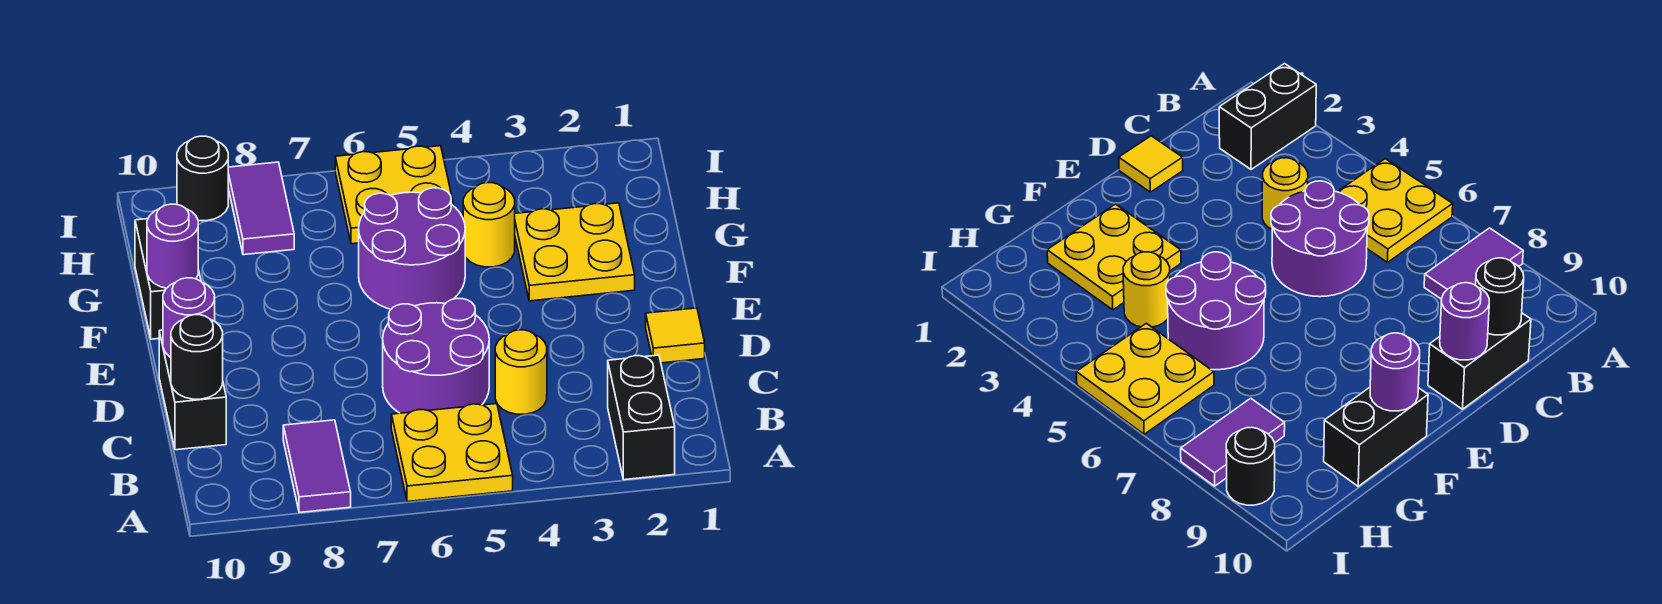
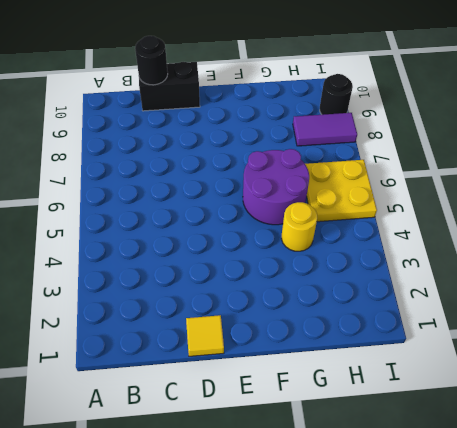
none -> black brick A2:B2 level 1
none -> yellow plate A5:B6 level 1
none -> purple tile A8:B8 level 1

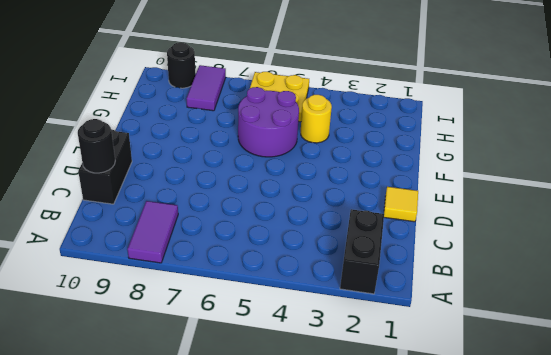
none -> yellow plate A5:B6 level 1
none -> yellow round brick C4 level 1
none -> purple round brick C5:D6 level 1

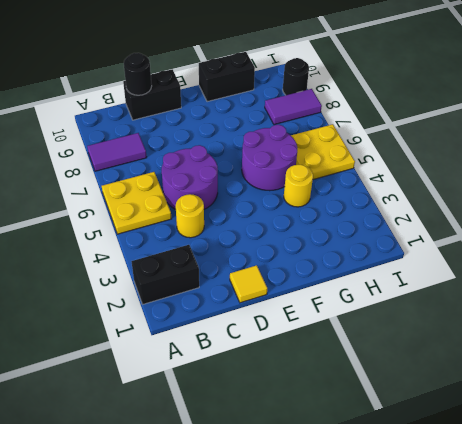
none -> yellow plate F2:G3 level 1
none -> purple round brick D10 level 2
none -> purple round brick F10 level 2

